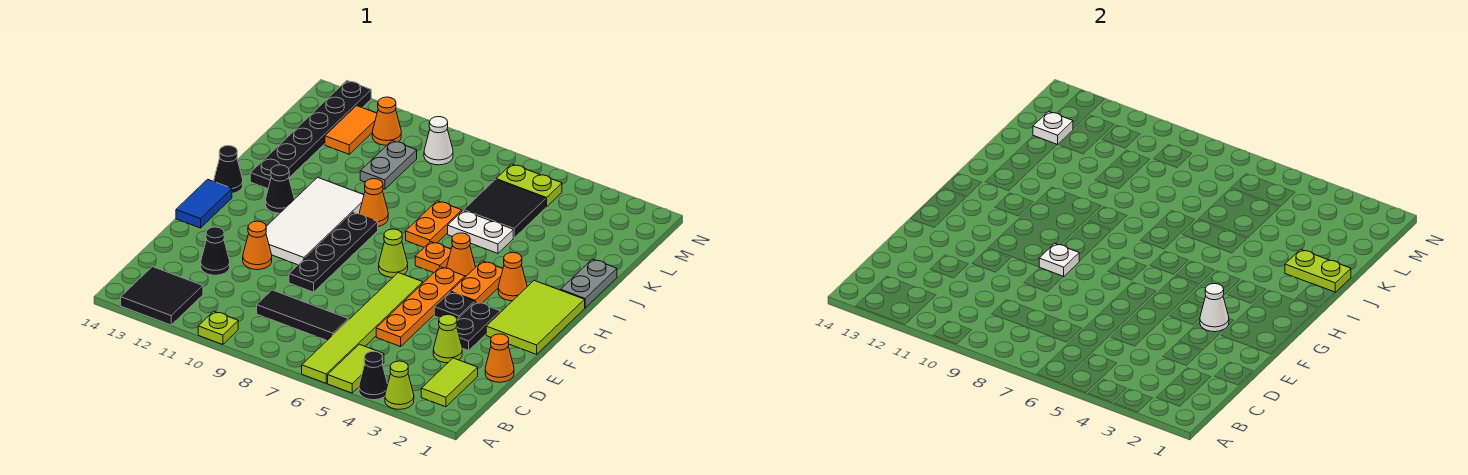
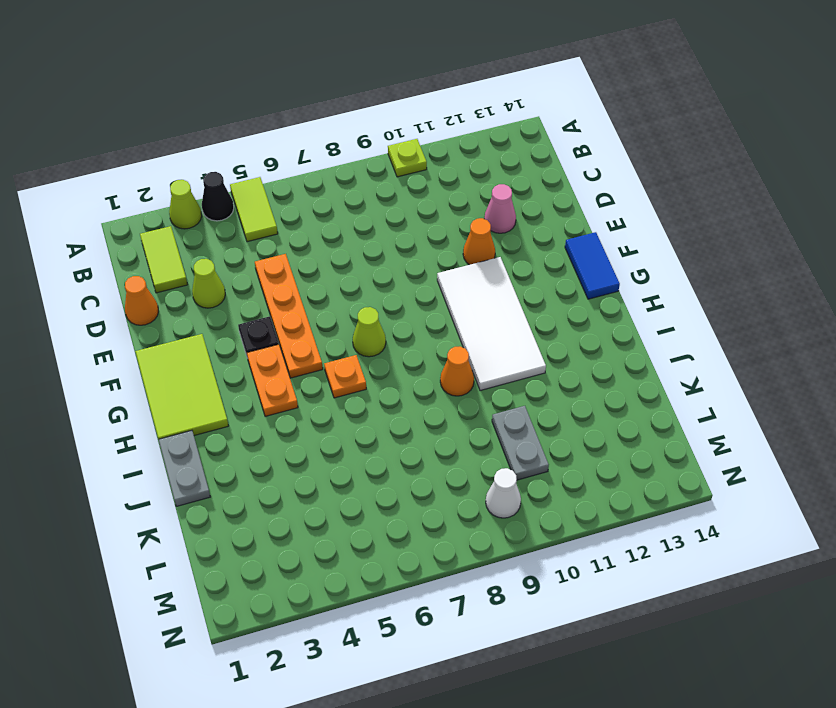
pink cone D12 level 1 -> black cone D12 level 1
none -> lime tile A6:F6 level 1
none -> black tile A12:B13 level 1
none -> black tile C7:C9 level 1
none -> black plate E3:F3 level 1

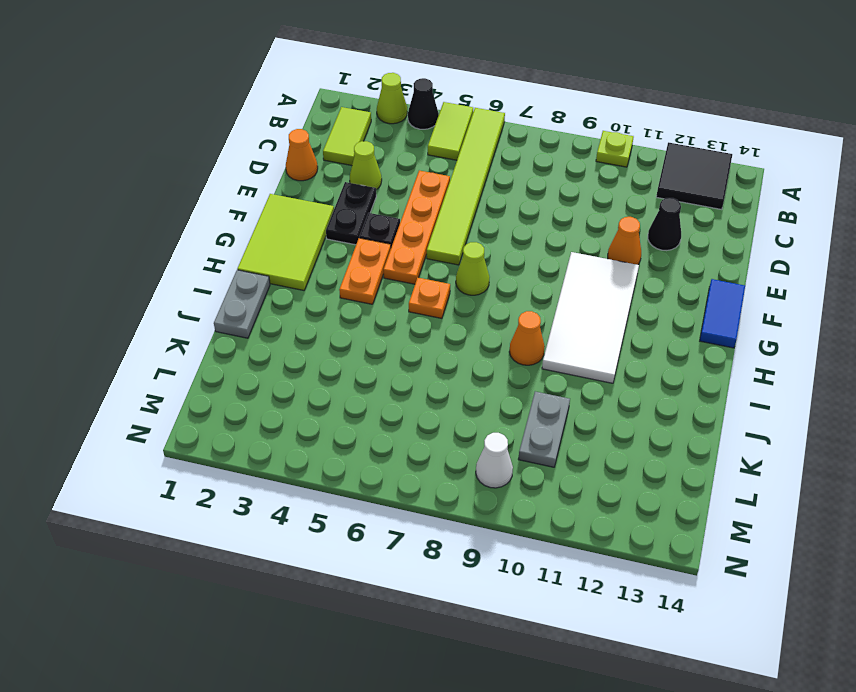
none -> black tile C7:C9 level 1
none -> black plate E9:H9 level 1
none -> orange cone H3 level 1
none -> orange cone H5 level 1

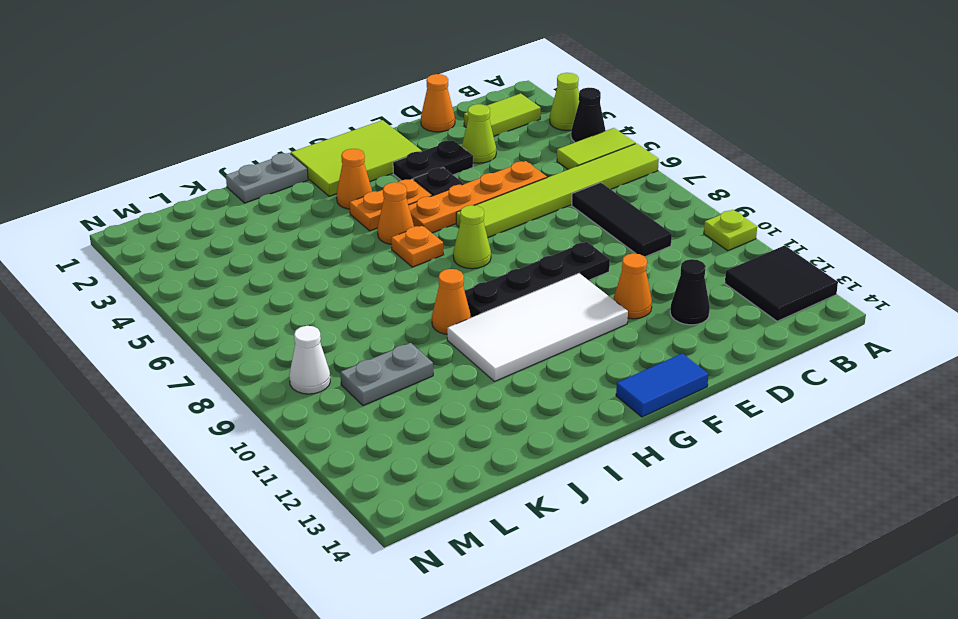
none -> black cone H12 level 1
none -> black cone H14 level 1
none -> orange plate I7:J7 level 1
none -> black plate I13:N13 level 1

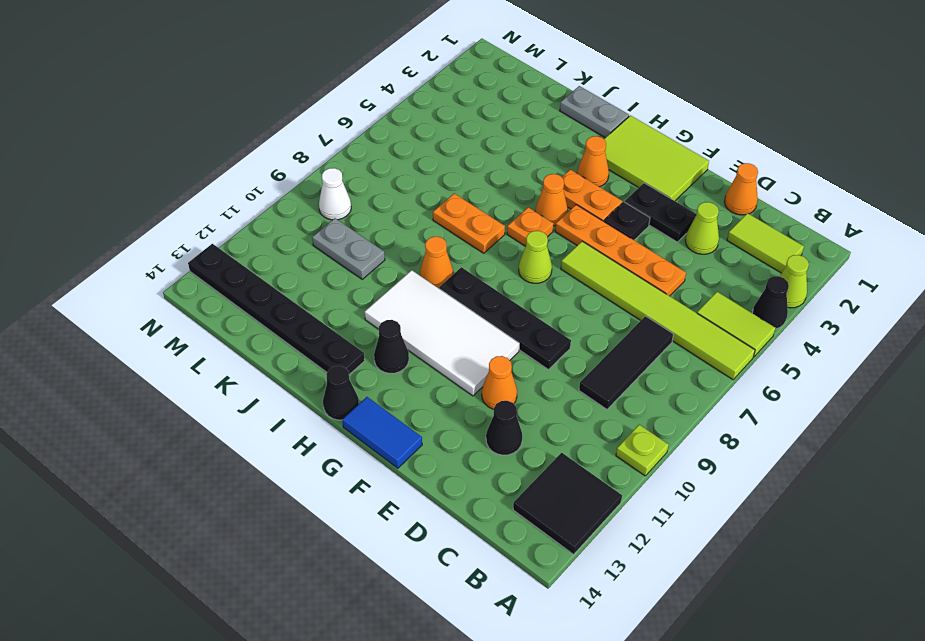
none -> white plate J5:J6 level 1
none -> black tile K5:L6 level 1
none -> orange tile L12:M12 level 1
none -> lime plate M5:M6 level 1

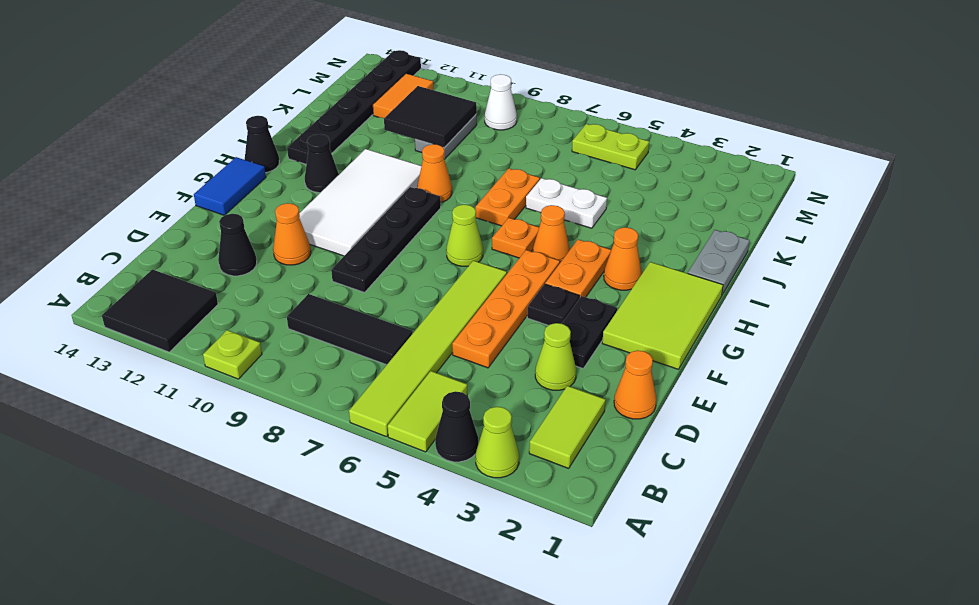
black tile K10:L11 level 2 -> black tile K5:L6 level 1
none -> orange cone M11 level 1
none -> white cone F3 level 2
none -> white plate F9 level 2
none -> lime plate J1:J2 level 2

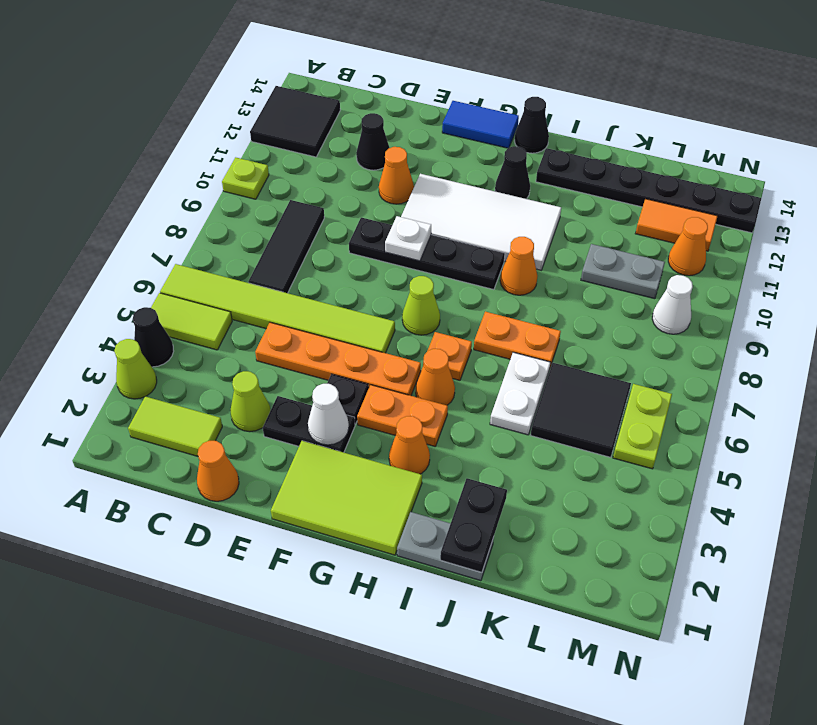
black plate J1:J2 level 2 -> lime plate J1:J2 level 2
none -> white plate L13 level 2

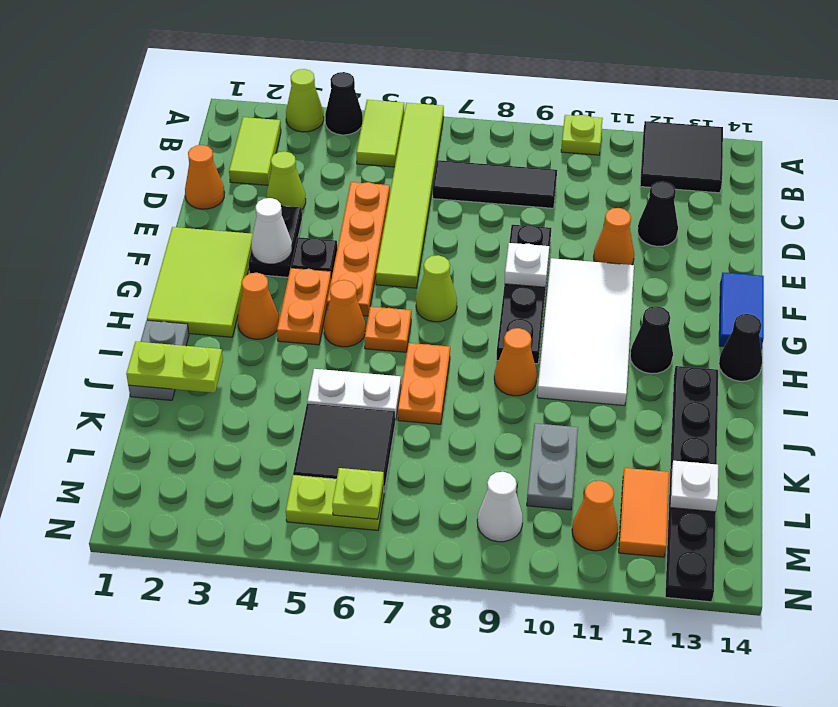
lime plate M6 level 2 -> none

